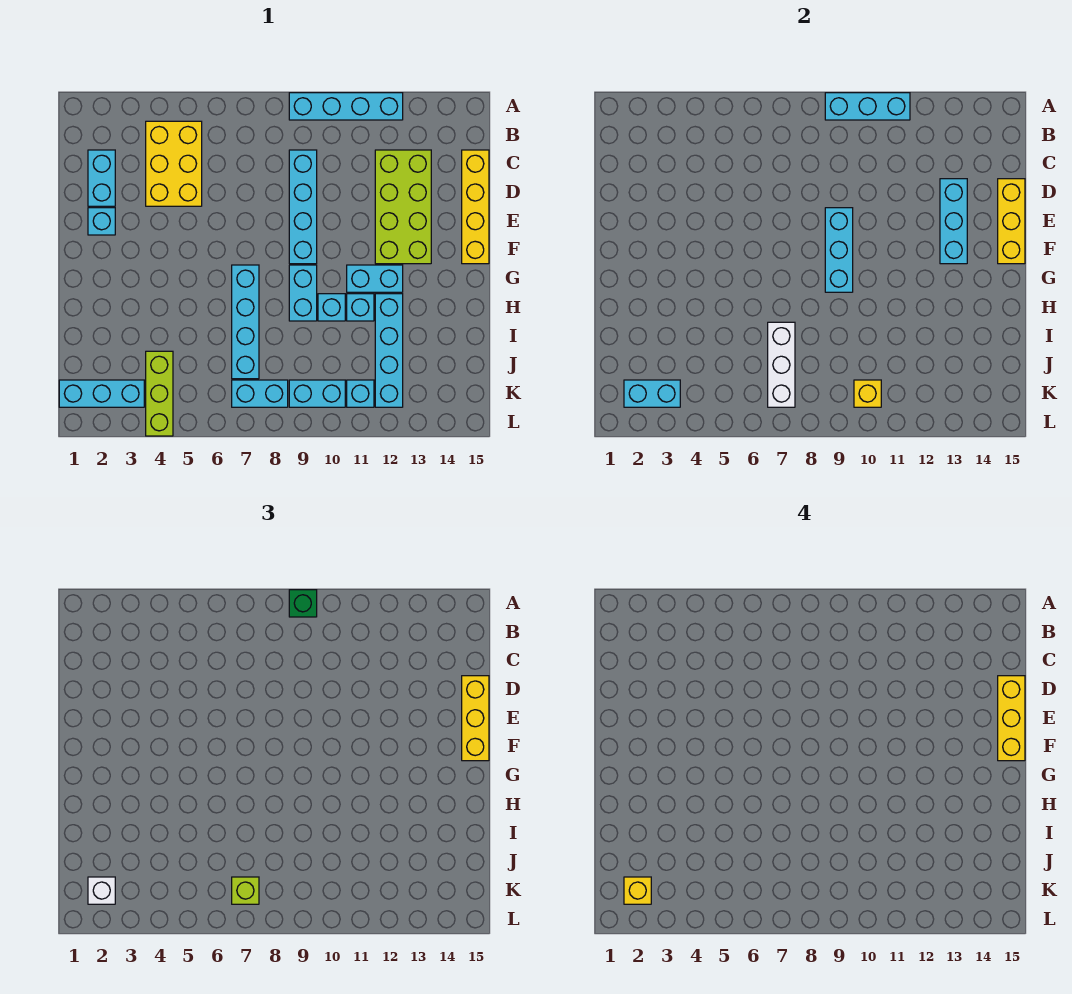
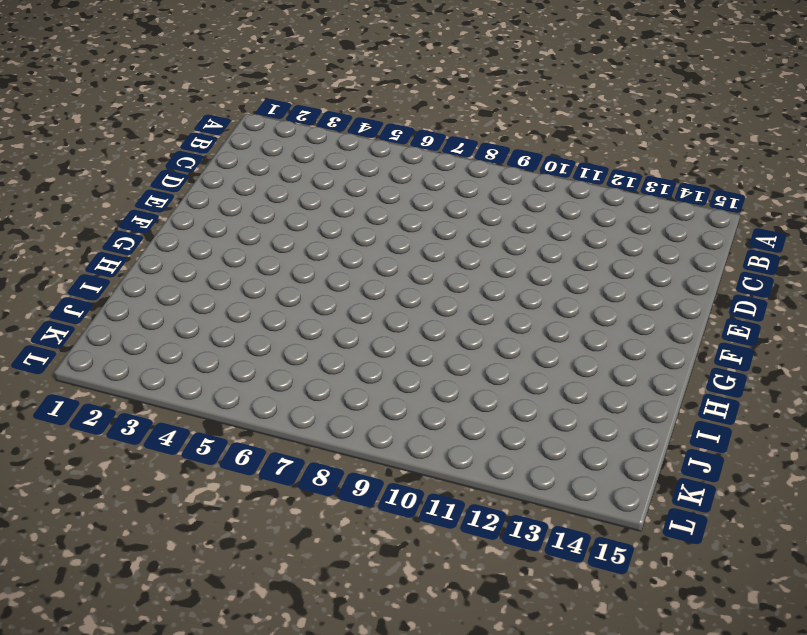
none -> cyan brick A9:A12 level 1
none -> yellow brick B4:D5 level 1
none -> cyan brick C2:D2 level 1
none -> cyan brick C9:F9 level 1

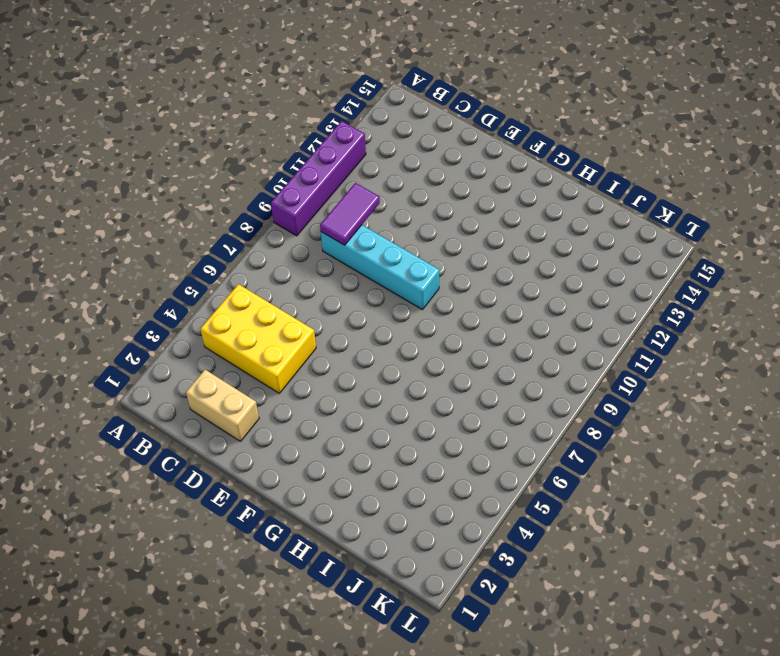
purple brick A9:A12 level 1 -> cyan brick A9:A12 level 1
tan brick C2:D2 level 1 -> cyan brick C2:D2 level 1
purple tile C9:C10 level 2 -> none
none -> lime brick C12:F13 level 1
none -> yellow brick C15:F15 level 1
none -> cyan brick E2 level 1
none -> cyan brick G7:J7 level 1

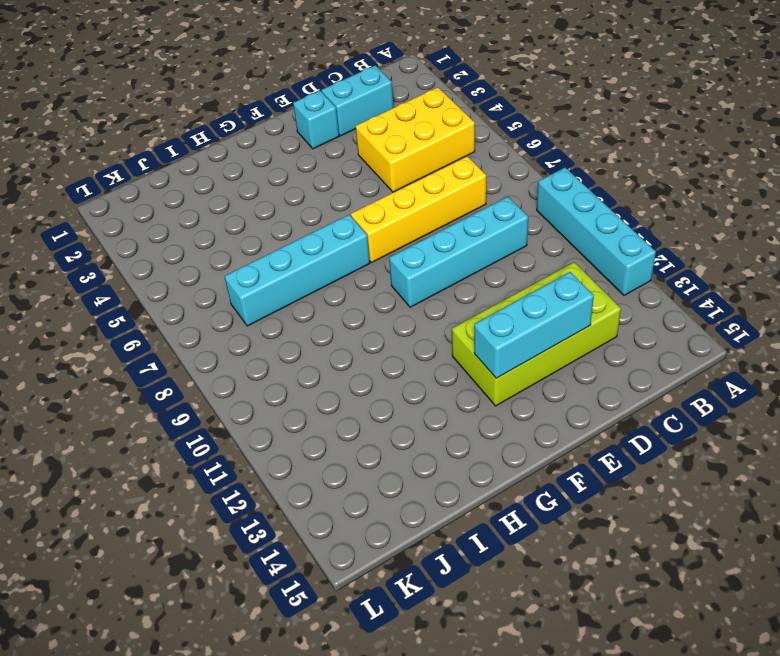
yellow brick C7:F7 level 1 -> yellow brick C15:F15 level 1
none -> cyan brick G9:H9 level 1
none -> cyan brick G11:G12 level 1
none -> cyan brick H10 level 1
none -> cyan brick H11 level 1

